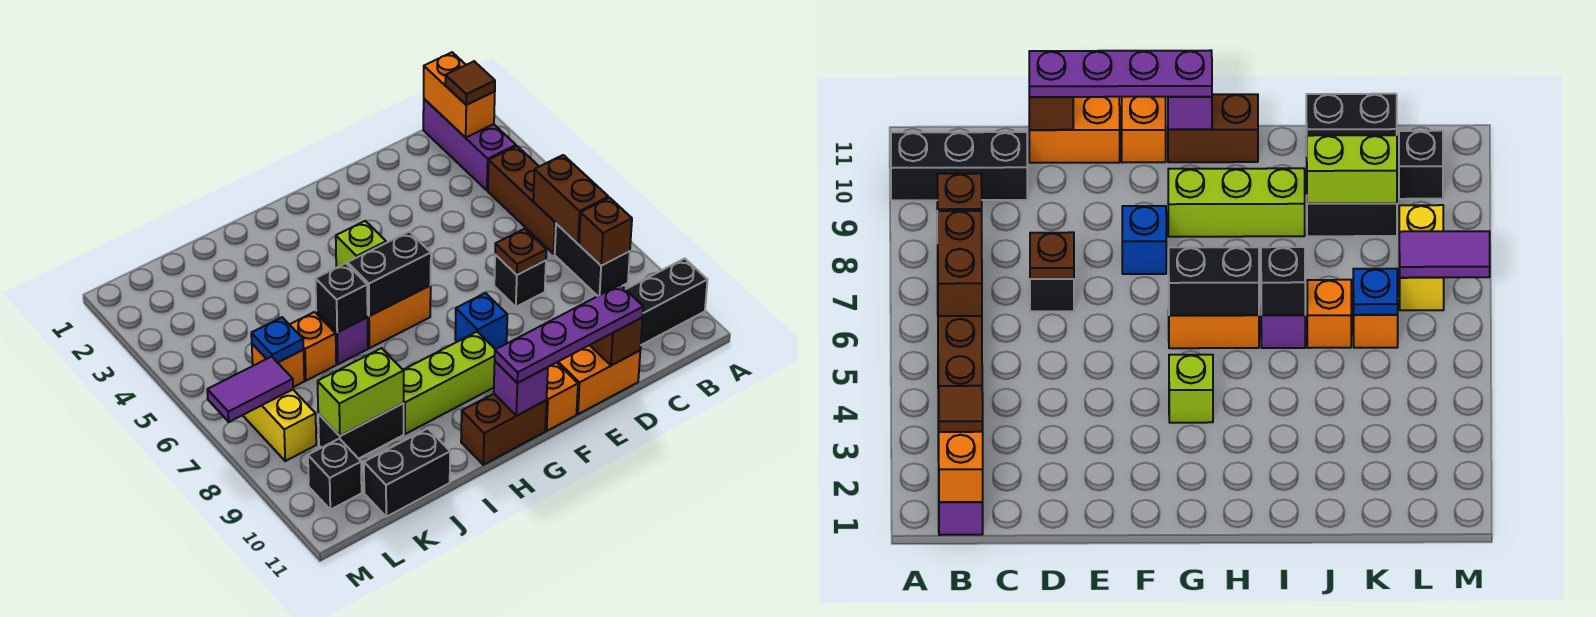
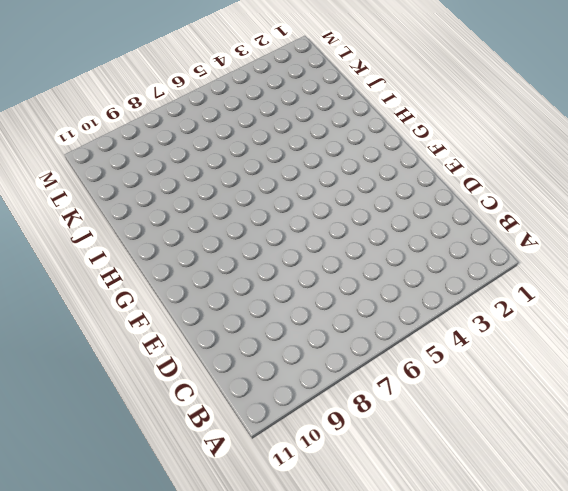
none -> black brick A10:C10 level 1
none -> purple brick B1:B3 level 1
none -> brown brick B4:B6 level 1
none -> black brick B7:B8 level 1

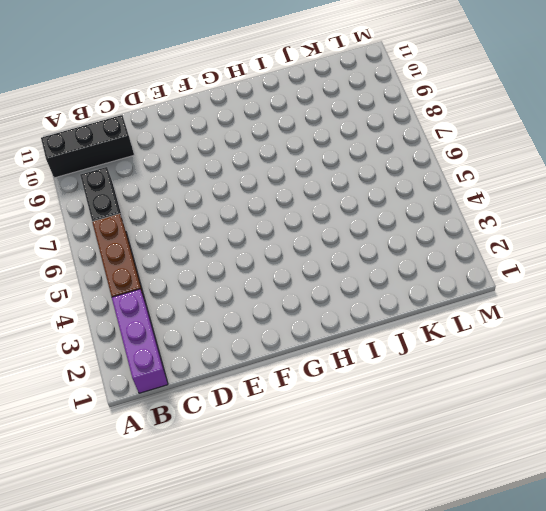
none -> black brick D7 level 1
none -> orange brick D11:E11 level 1
none -> blue brick F8 level 1
none -> orange brick F11 level 1

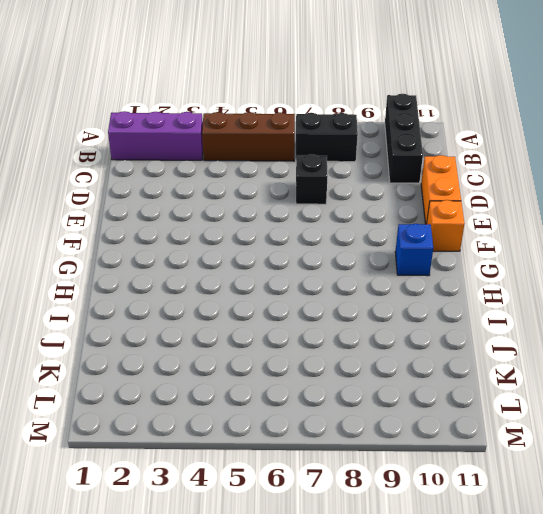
blue brick G10 level 1 -> blue brick F8 level 1
none -> lime brick G4 level 1
none -> orange brick G6:H6 level 1
none -> lime brick G9:I9 level 1
none -> brown brick G11:H11 level 1

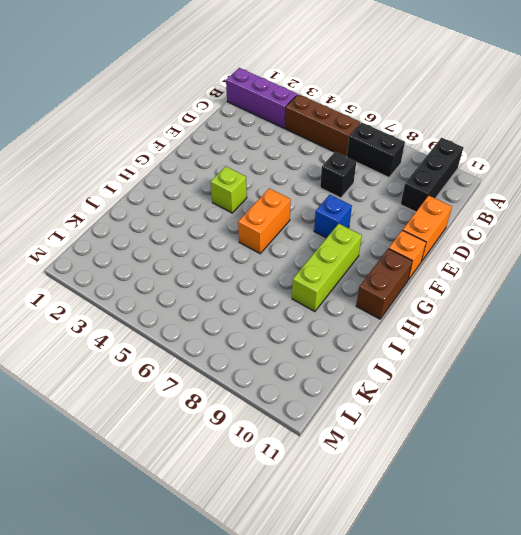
none -> purple brick I6 level 1
none -> orange brick J6 level 1
none -> black brick J9:K9 level 1
none -> black brick J11:K11 level 1

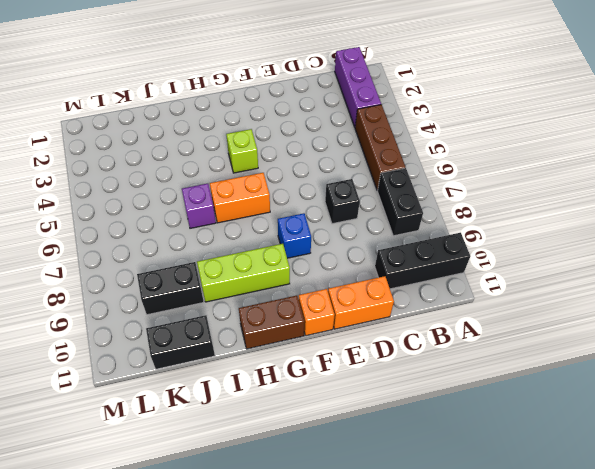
none -> orange brick J6 level 1
none -> orange brick K6 level 1
none -> yellow brick L7:L8 level 1
none -> black brick L10 level 1

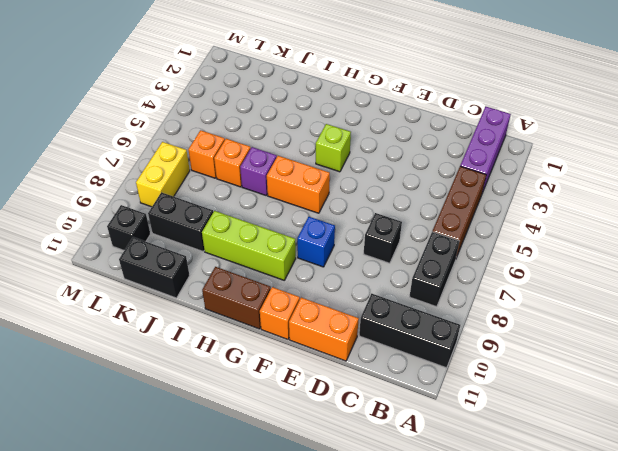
none -> orange brick B1:B2 level 2
none -> brown brick B6:B7 level 2
none -> brown brick B8 level 2
none -> brown plate D7 level 2

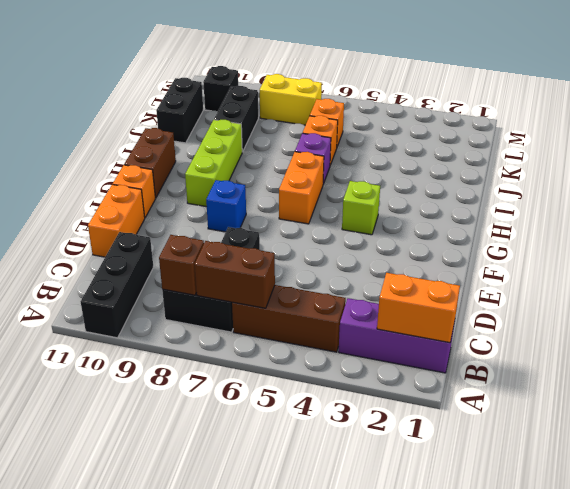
none -> brown plate D7 level 2
none -> brown brick D11 level 2
none -> black brick G6:H6 level 2
none -> purple brick G11 level 2

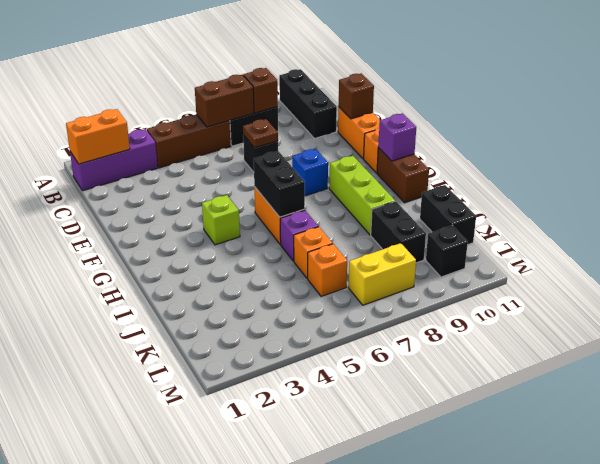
none -> black brick I6 level 2
none -> lime brick J9:K9 level 2
none -> blue plate K6 level 2
none -> purple tile L7:M7 level 2

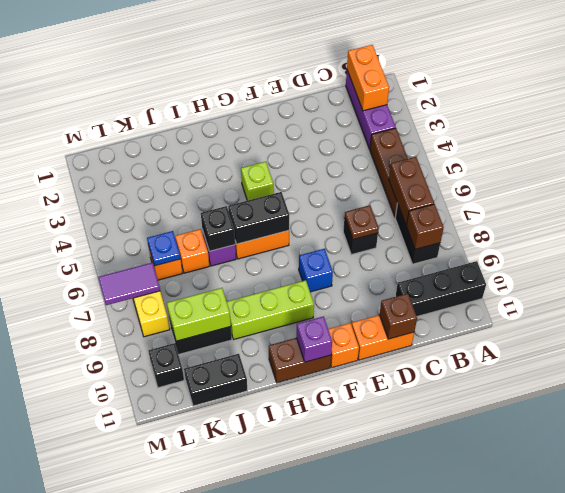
none -> brown tile B2 level 3
none -> purple plate D11:G11 level 3

